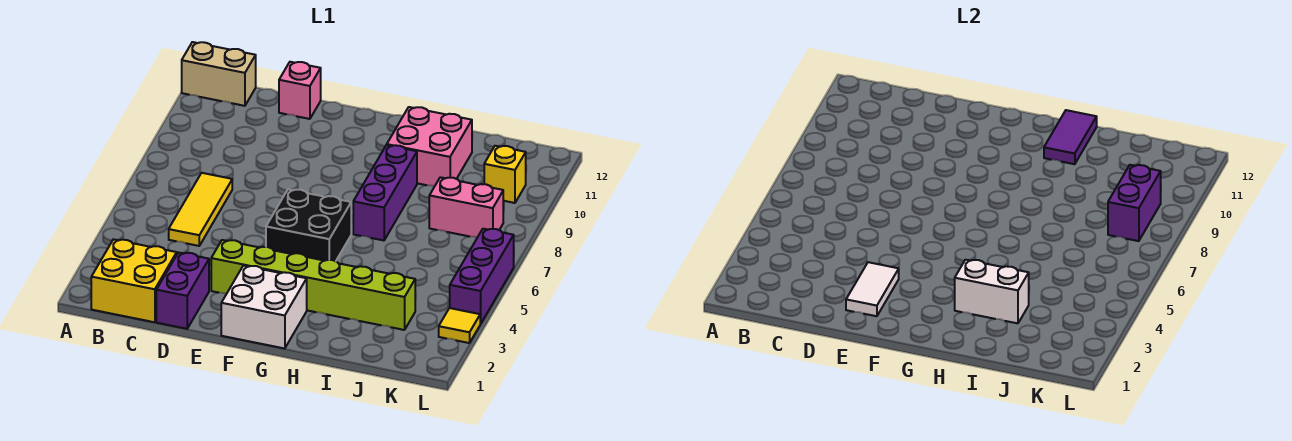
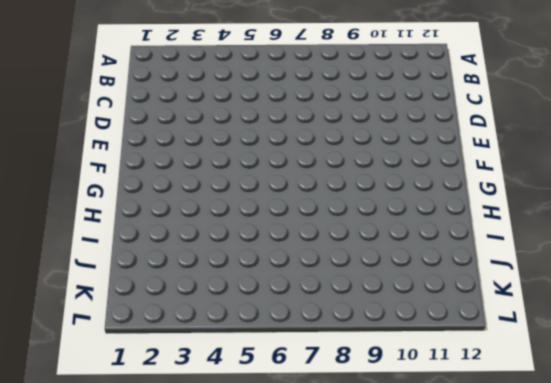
none -> tan brick A12:B12 level 1
none -> yellow brick B1:C2 level 1
none -> yellow tile C5:C7 level 1

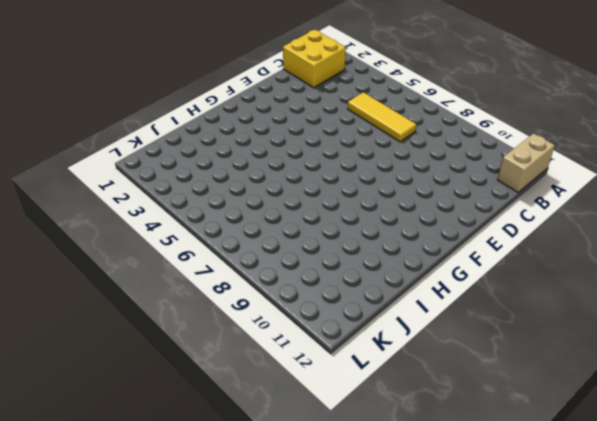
none -> purple brick D1:D2 level 1
none -> pink brick D12 level 1
none -> lime brick E3:J3 level 1

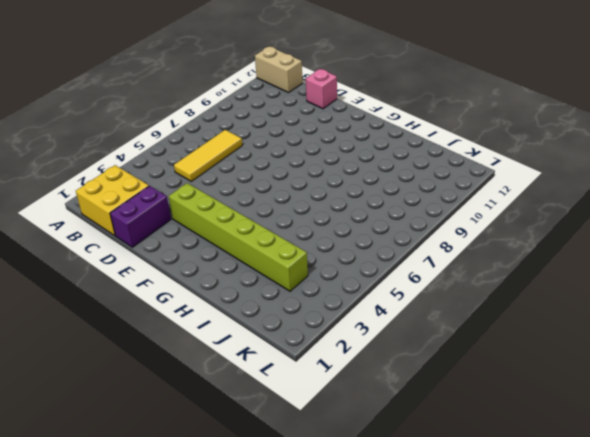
none -> white brick F1:G2 level 1
none -> black brick F5:G6 level 1
none -> purple brick H7:H9 level 1

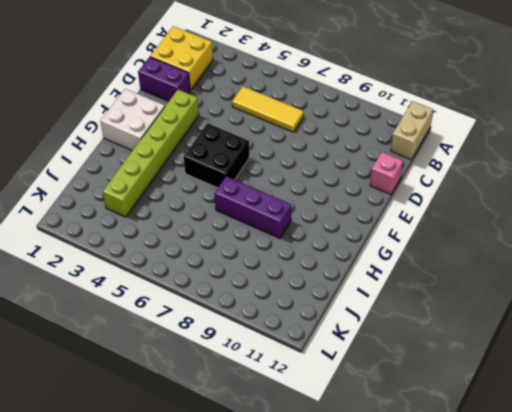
none -> pink brick H10:I11 level 1
none -> pink brick J8:K8 level 1
none -> yellow brick K10 level 1

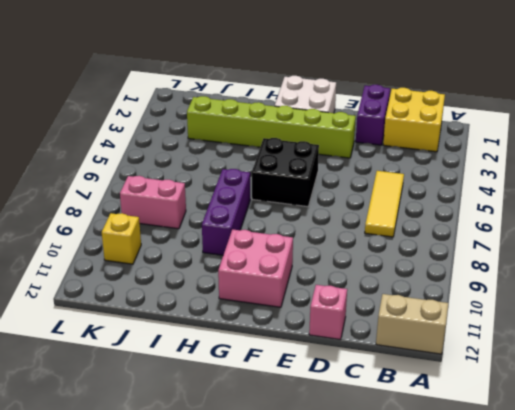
pink brick F10:G11 level 1 -> pink brick H10:I11 level 1
none -> yellow tile L3 level 1
none -> purple brick L4:L6 level 1
none -> white tile E2:E3 level 2

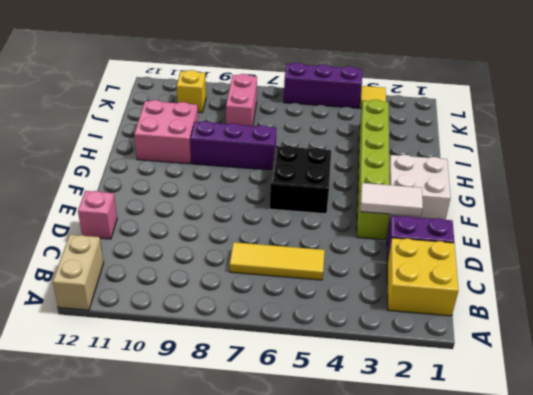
none -> white brick H3:I3 level 2
none -> purple tile H11:H12 level 2
none -> purple brick K8:K9 level 2

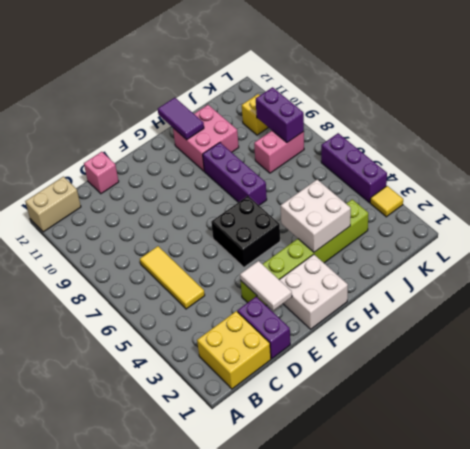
white brick H3:I4 level 2 -> white brick H3:I3 level 2

